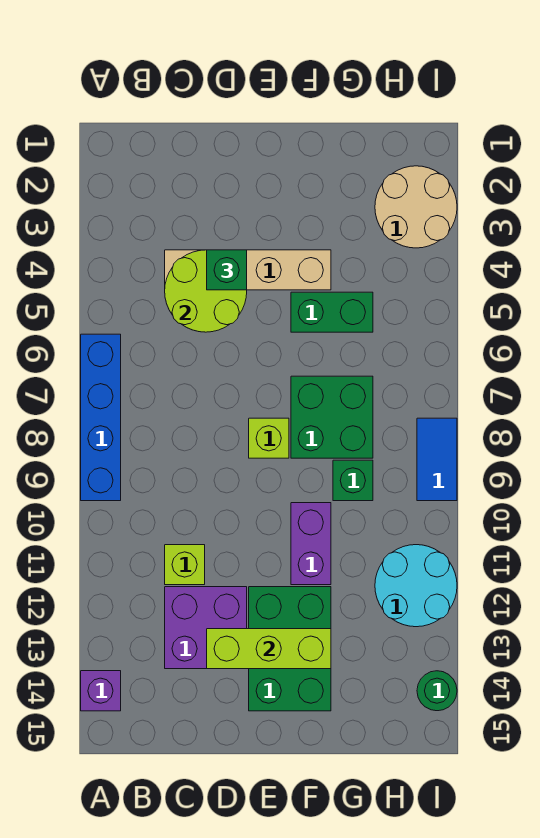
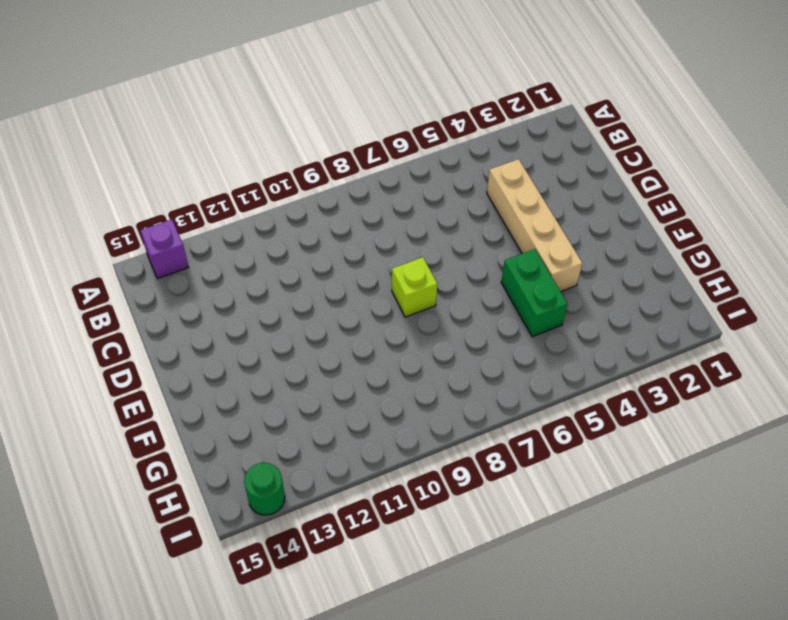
none -> blue brick A6:A9 level 1
none -> lime brick C11 level 1
none -> purple brick C12:D13 level 1

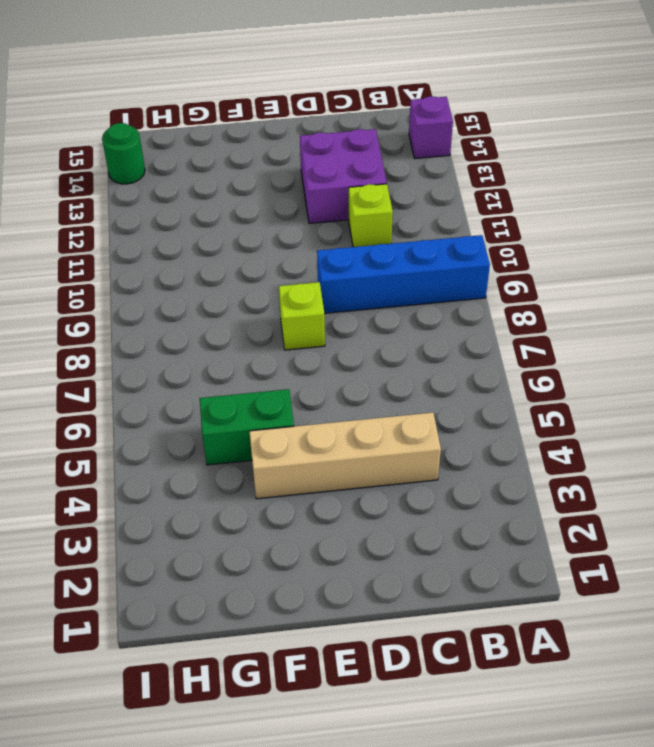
blue brick A9:D9 level 1 -> blue brick A6:A9 level 1
none -> green brick E12:F14 level 1
none -> green brick F7:G8 level 1
none -> purple brick F10:F11 level 1

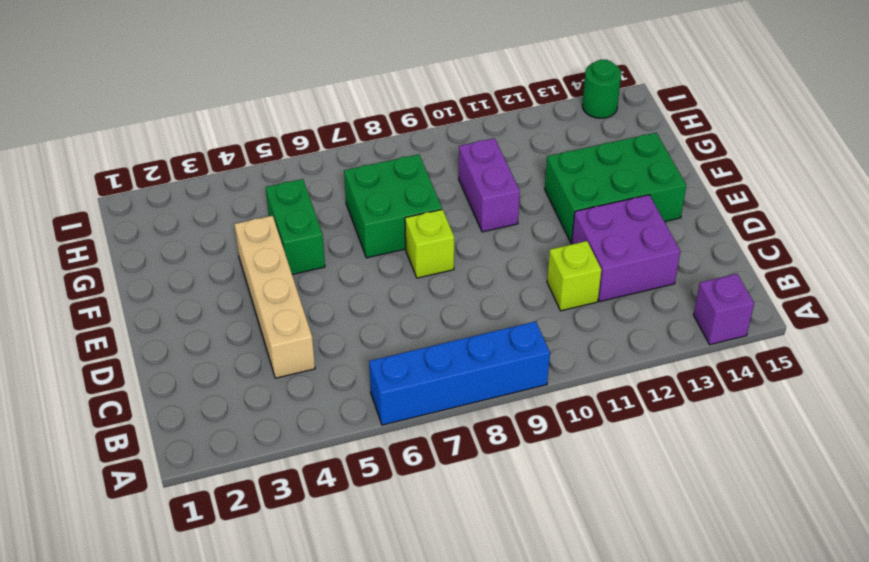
purple brick F10:G10 level 1 -> purple brick F10:F11 level 1
none -> green brick G9 level 1
none -> tan round brick H2:I3 level 1
none -> cyan round brick H11:I12 level 1

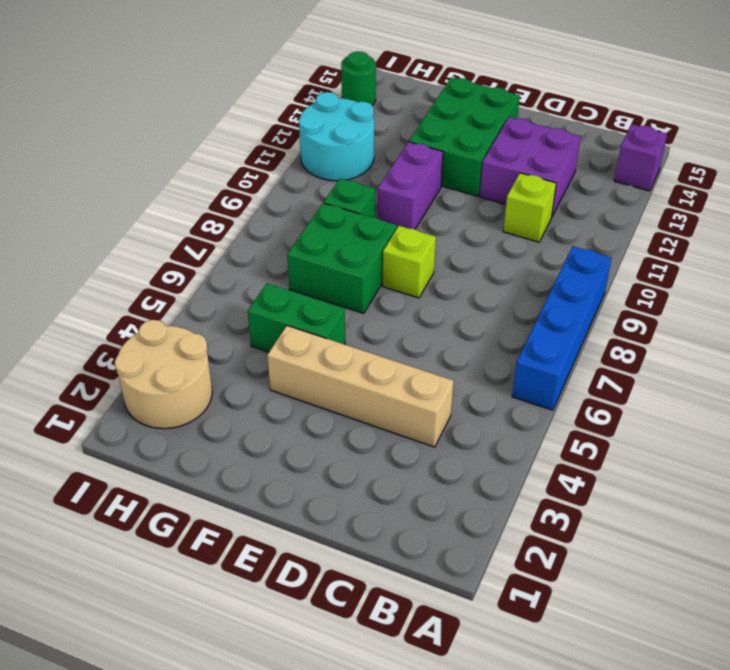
none -> blue tile I8:I9 level 1
none -> lime round brick C4:D5 level 2
none -> lime brick D13:F13 level 2

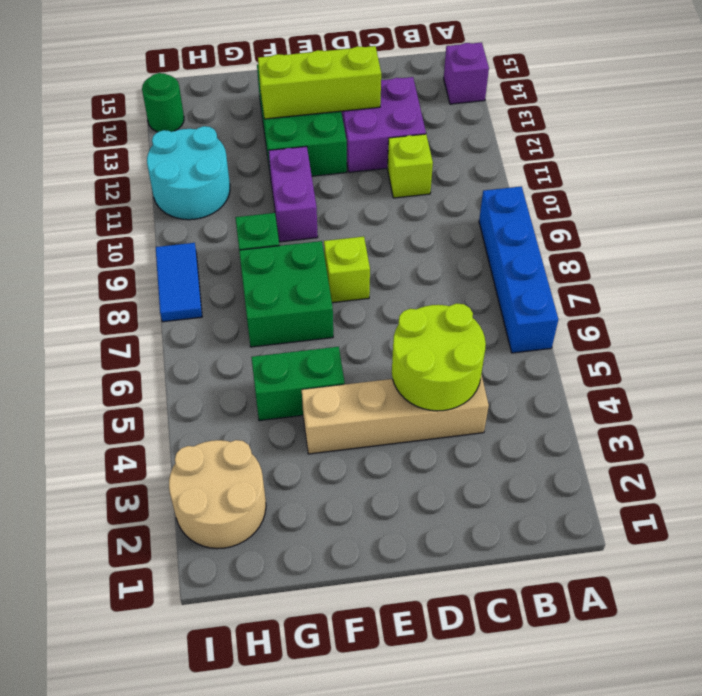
none -> green brick D4 level 3

